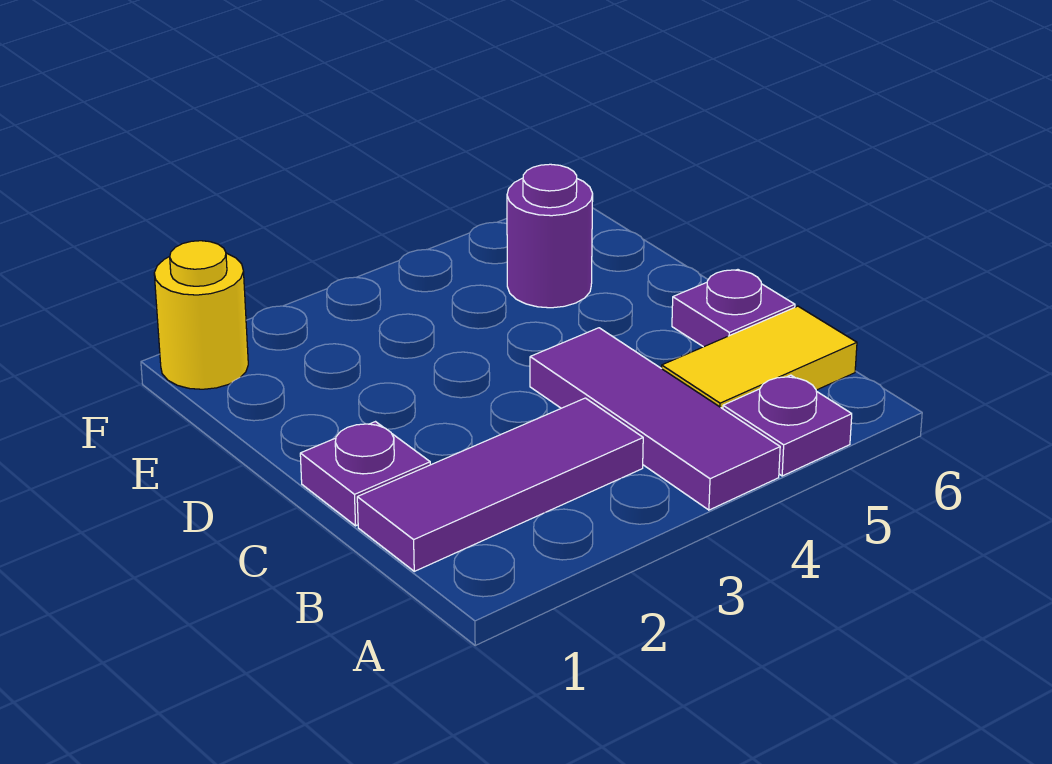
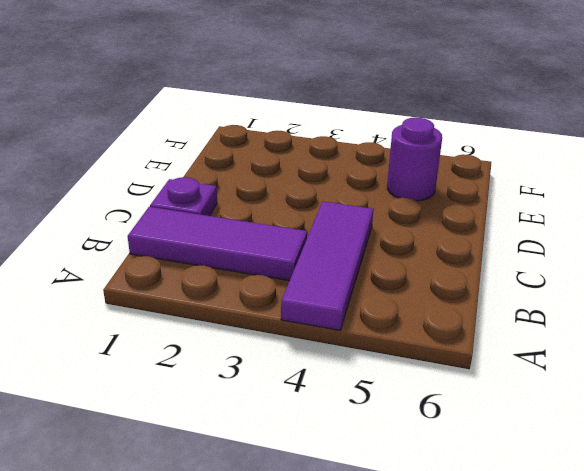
none -> purple plate A5 level 1
none -> yellow tile B5:B6 level 1

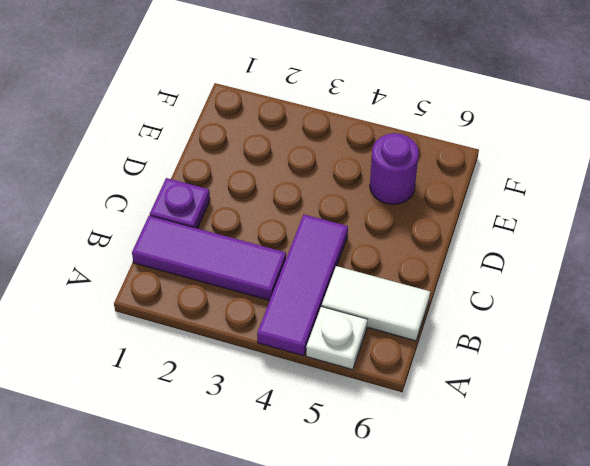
white plate A5 level 1 -> purple plate A5 level 1
white tile B5:B6 level 1 -> yellow tile B5:B6 level 1
none -> purple plate C6 level 1
none -> yellow round brick F1 level 1

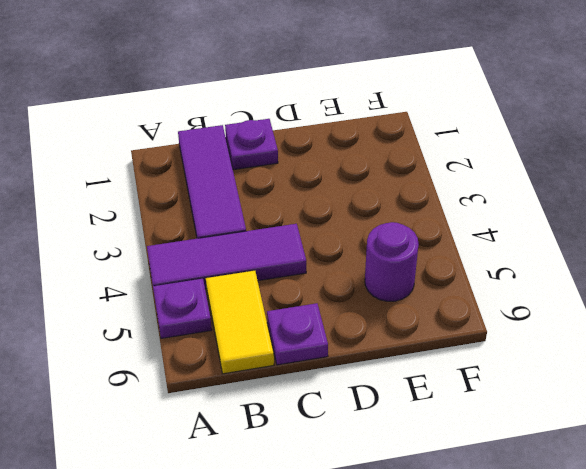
none -> yellow round brick F1 level 1

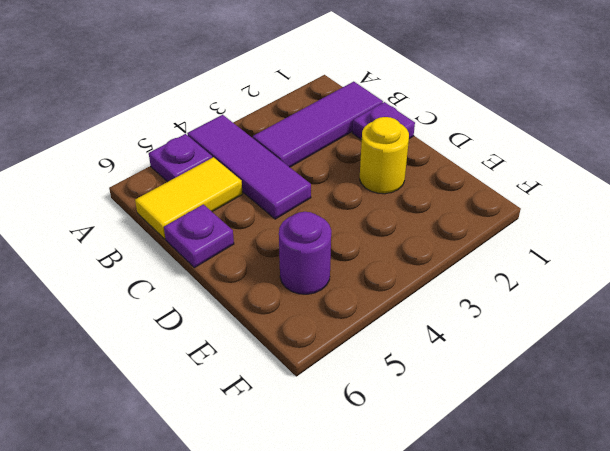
yellow round brick D2 level 1 -> yellow round brick F1 level 1

